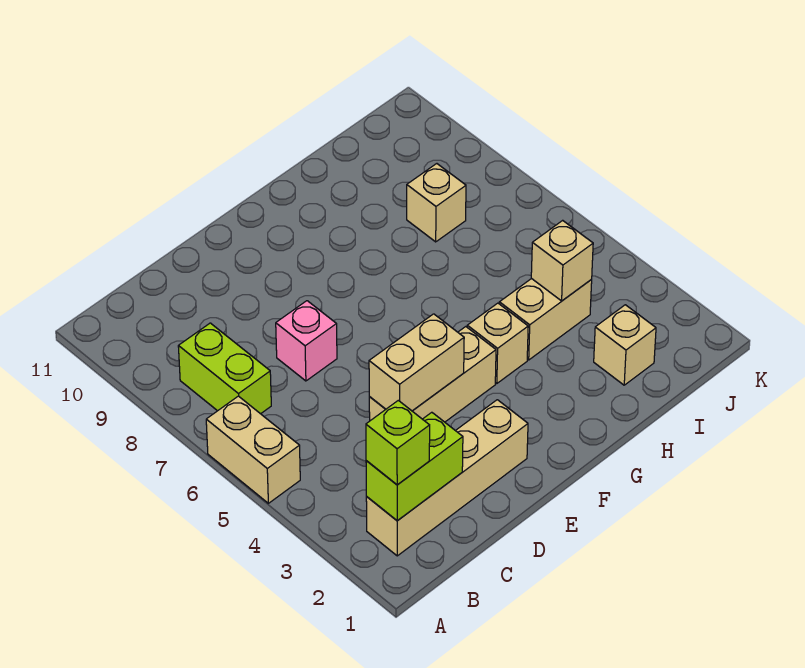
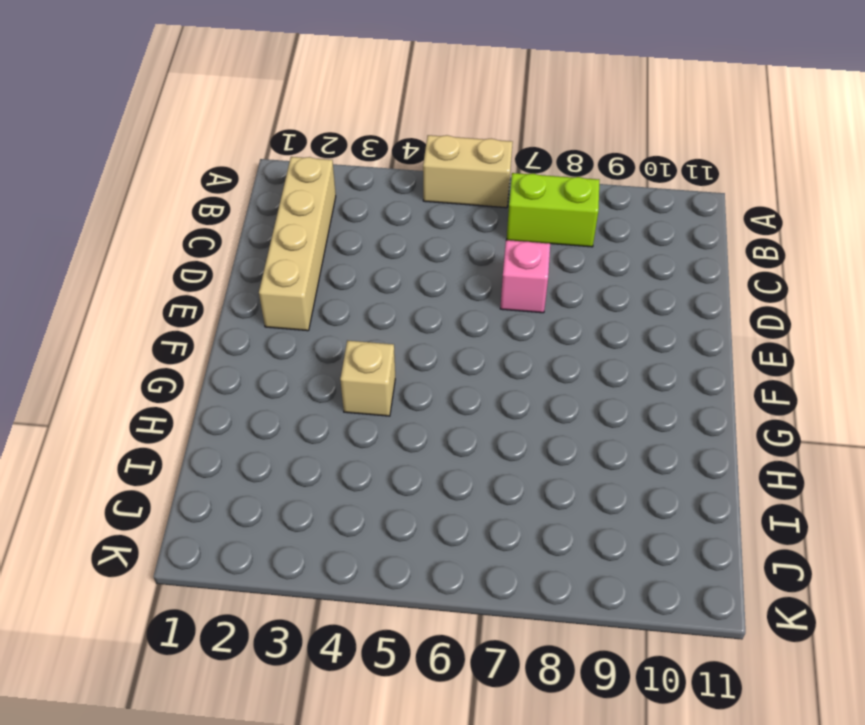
none -> tan brick D4:F4 level 1
none -> tan brick H4:I4 level 1
none -> tan brick I2 level 1

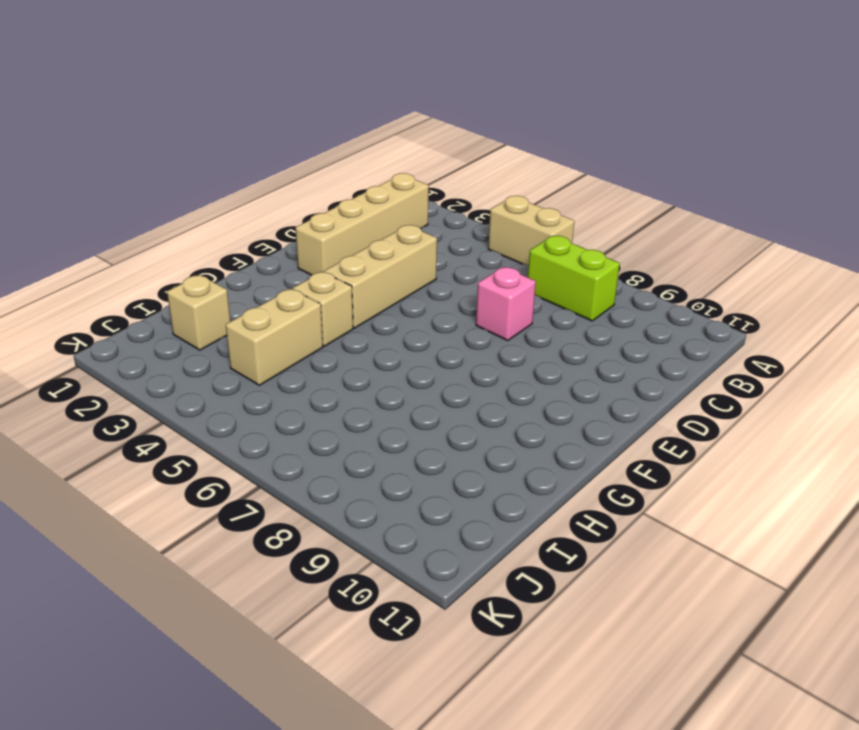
none -> tan brick I8 level 1
none -> lime brick B2:C2 level 2
none -> tan brick D4:E4 level 2

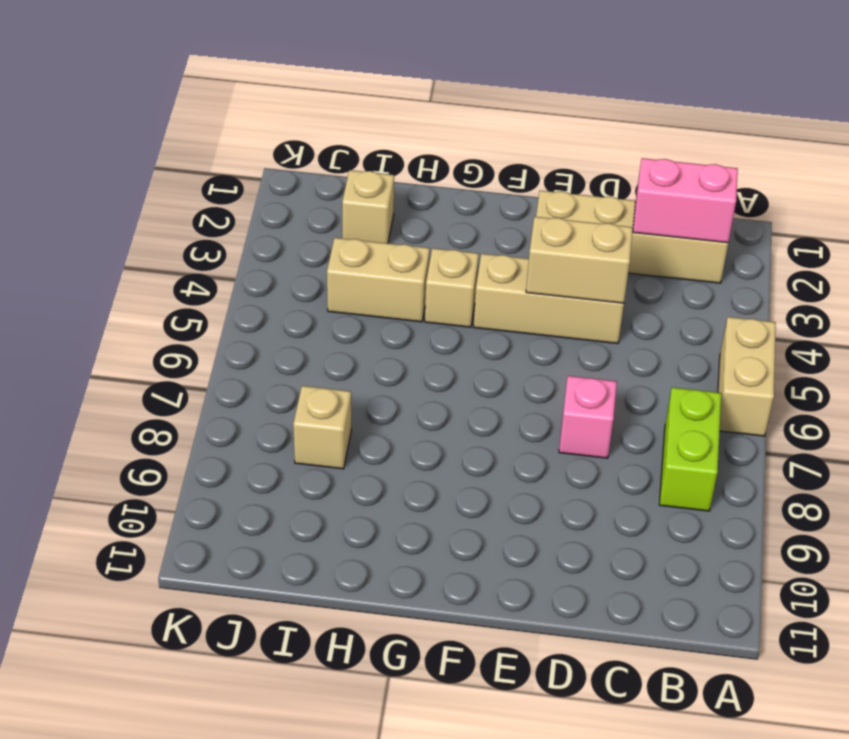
pink brick B2:C2 level 2 -> lime brick B2:C2 level 2
none -> tan brick I4 level 2
none -> lime brick B2 level 3

